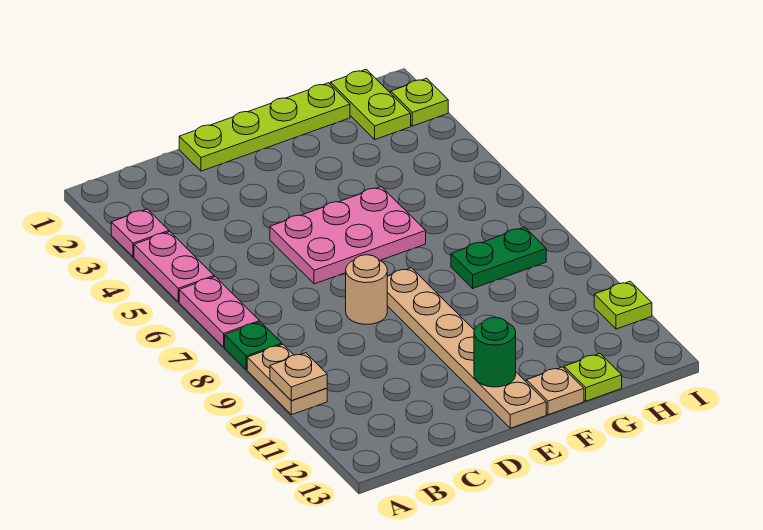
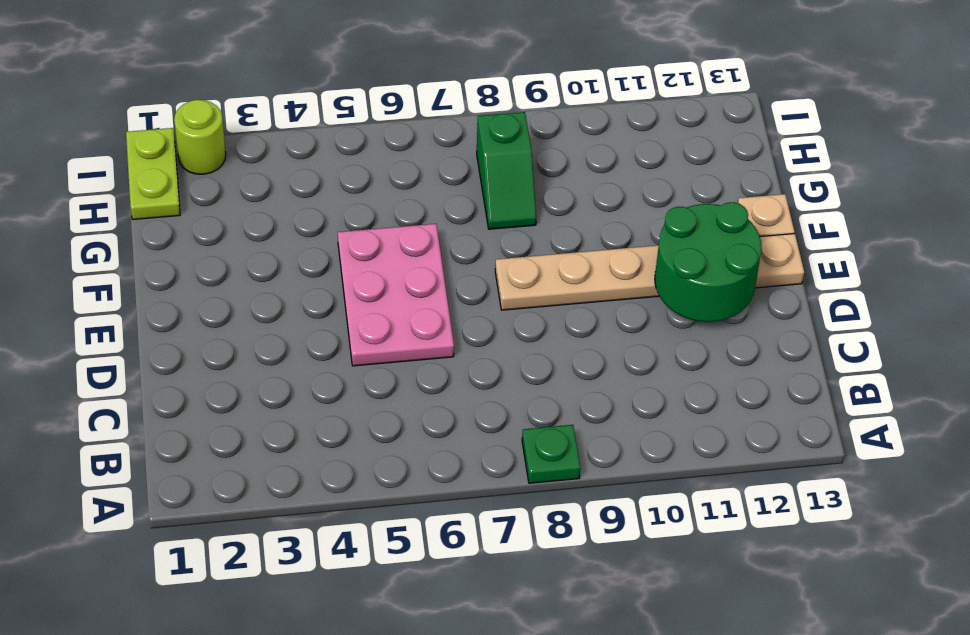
green round brick D11:E12 level 2 -> green round brick E12 level 2
green slope G8:H8 level 1 top H -> green plate G8:H8 level 1
lime plate H1:I1 level 1 -> lime plate H1:H2 level 1
lime round brick I2 level 1 -> lime plate I2 level 1
none -> pink plate A3 level 1
none -> pink plate A4:A5 level 1
none -> pink plate A6:A7 level 1

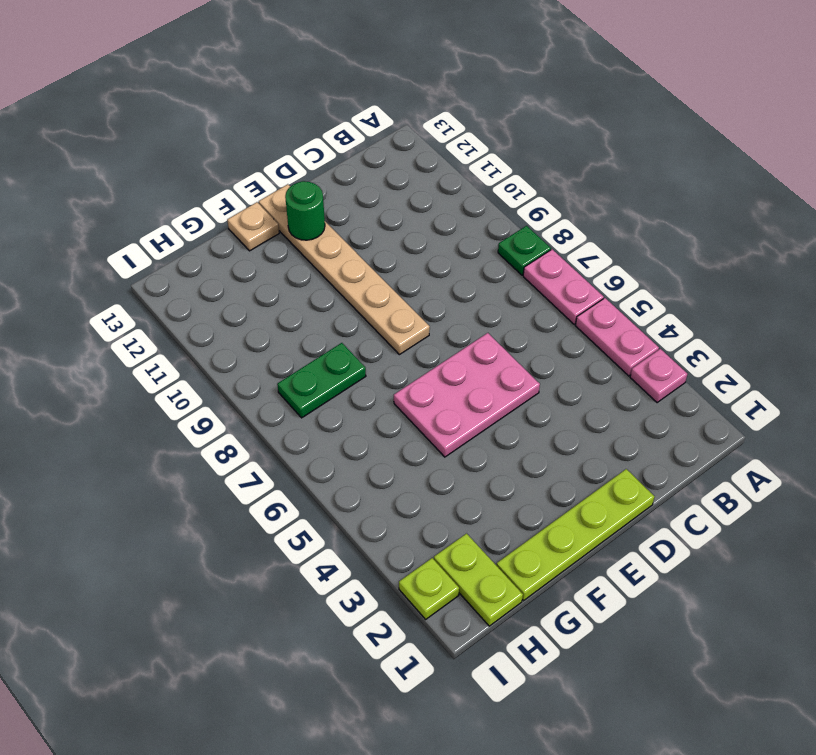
none -> tan plate A9:A10 level 1
none -> tan round brick D8 level 1
none -> lime plate G13 level 1

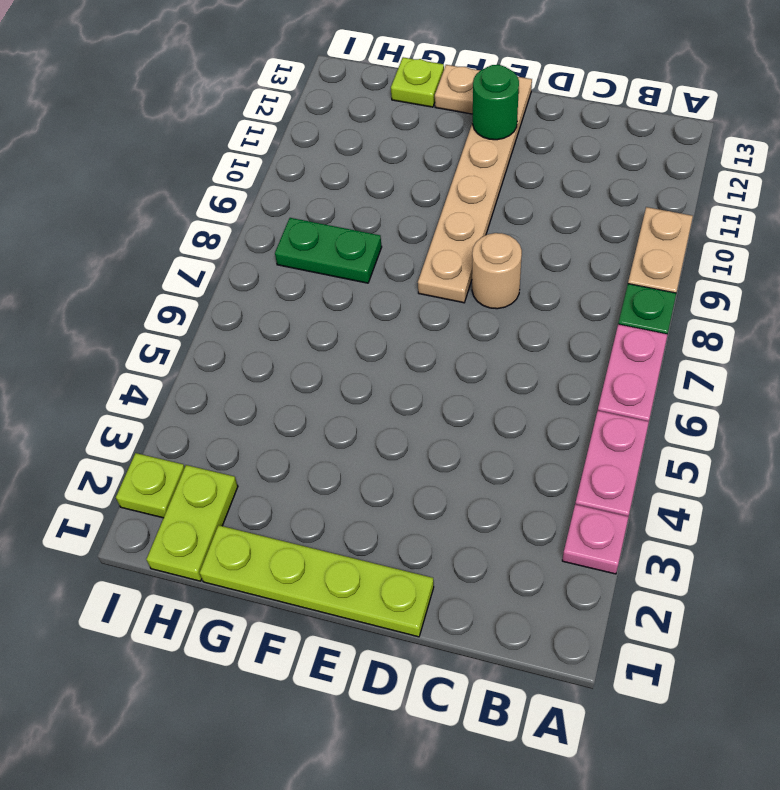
none -> pink plate D5:F6 level 1
none -> lime plate I11 level 1
none -> tan plate A10 level 2

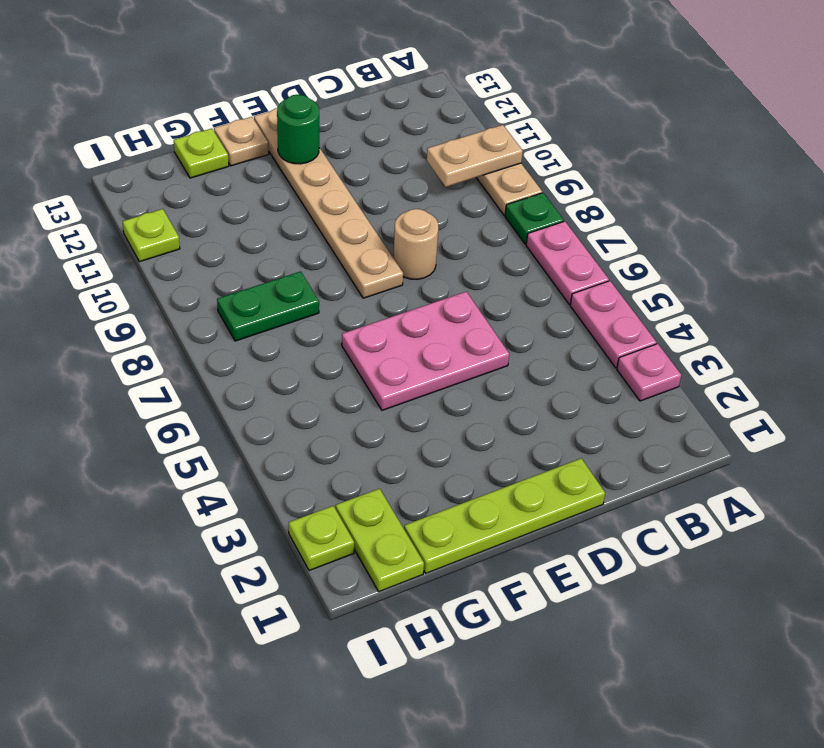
tan plate A10:B10 level 2 -> tan plate A10 level 2

